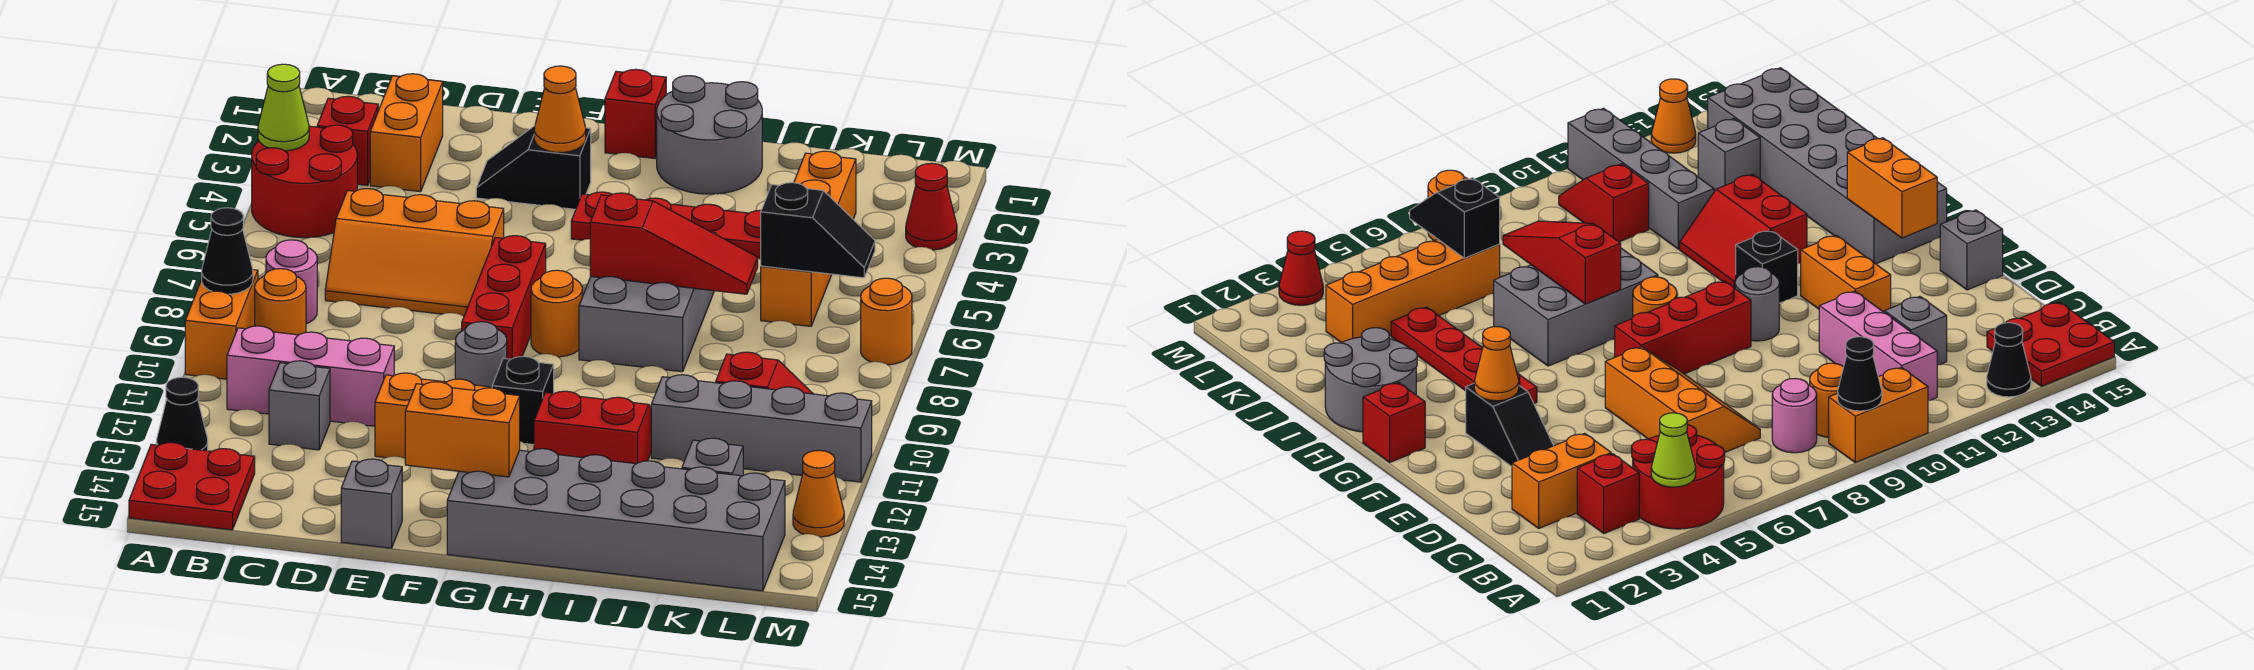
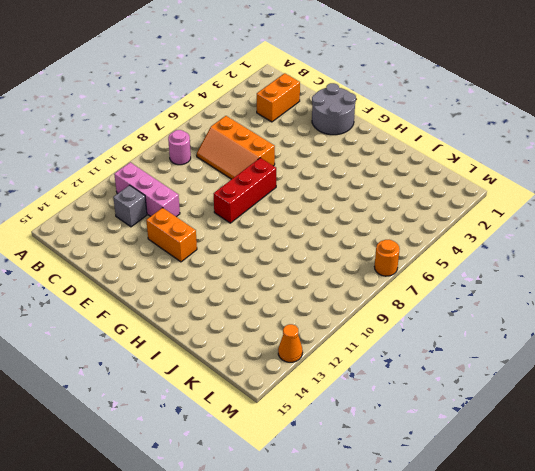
grey round brick E1:F2 level 1 -> grey round brick H1:I2 level 1
none -> red round brick A4:B5 level 1
none -> orange brick A9:A10 level 1
none -> black cone A13 level 1
none -> red plate A14:B15 level 1

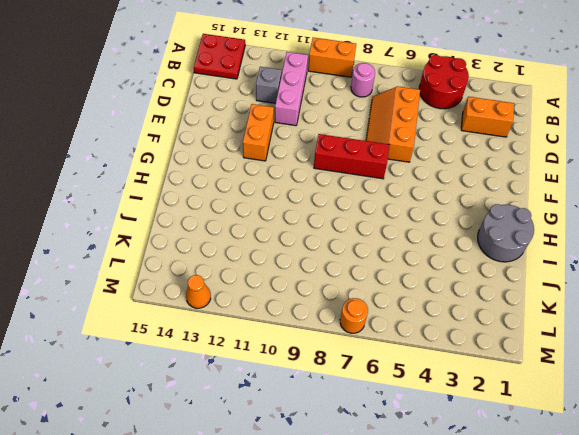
none -> black cone A13 level 1
none -> red brick B3 level 1
none -> orange round brick B9 level 1
none -> black slope E3:F3 level 1 top F

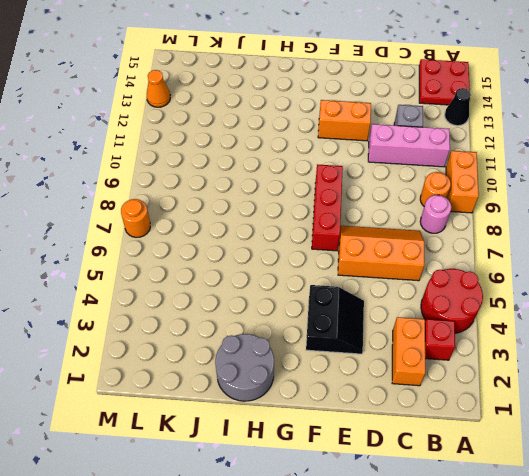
black slope E3:F4 level 1 top F -> black slope E3:F3 level 1 top F
none -> grey brick E15 level 1
none -> grey round brick F10 level 1
none -> red brick G1 level 1
none -> red plate G4:J4 level 1

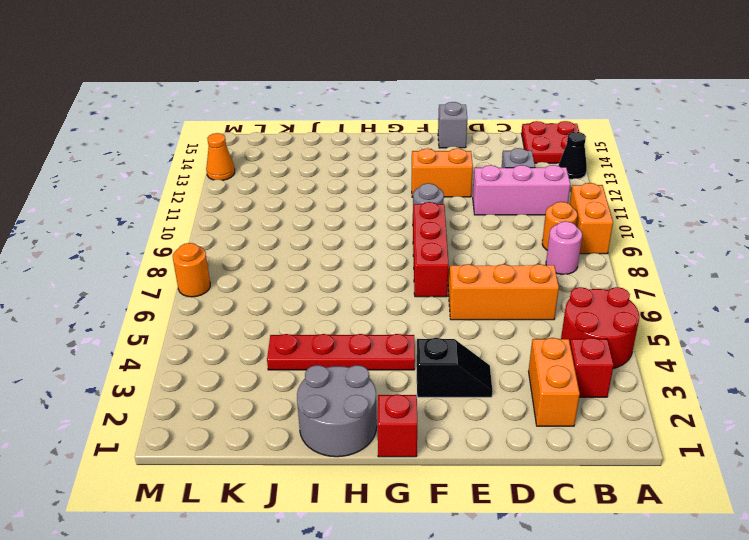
none -> orange round brick G8 level 1
none -> black brick G11 level 1
none -> grey brick G14:L15 level 1
none -> grey brick H6:I8 level 1

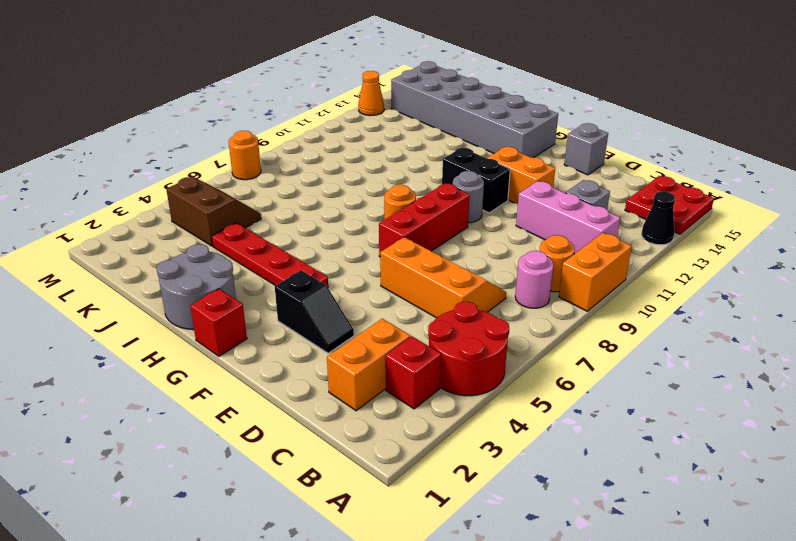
black brick F11:G11 level 1 -> black brick G11 level 1
brown slope K4:L5 level 1 top 4 -> orange brick K3:K6 level 1
none -> grey brick H6:I8 level 1
none -> red slope H11:I12 level 1 top 12
none -> grey brick J11:M11 level 1
none -> red slope K10:L10 level 1 top K

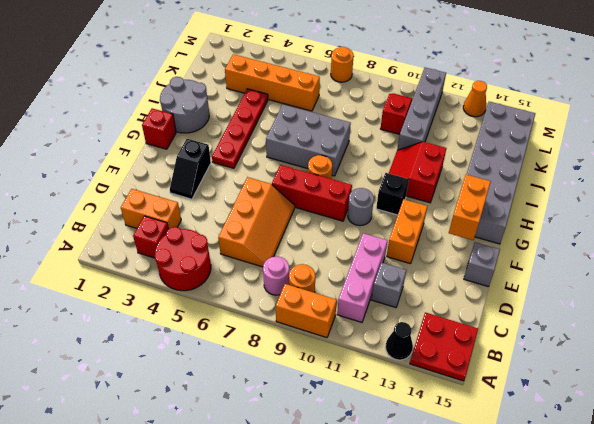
none -> grey brick K13 level 1
none -> red cone M3 level 1
none -> lime cone A4 level 2
none -> black cone A9 level 2

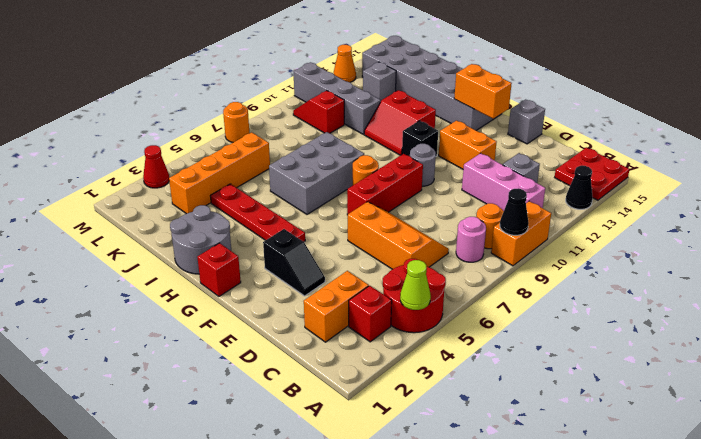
none -> orange cone F3 level 2
none -> red slope H7:J7 level 2 top H
none -> black slope K6:L6 level 2 top K

